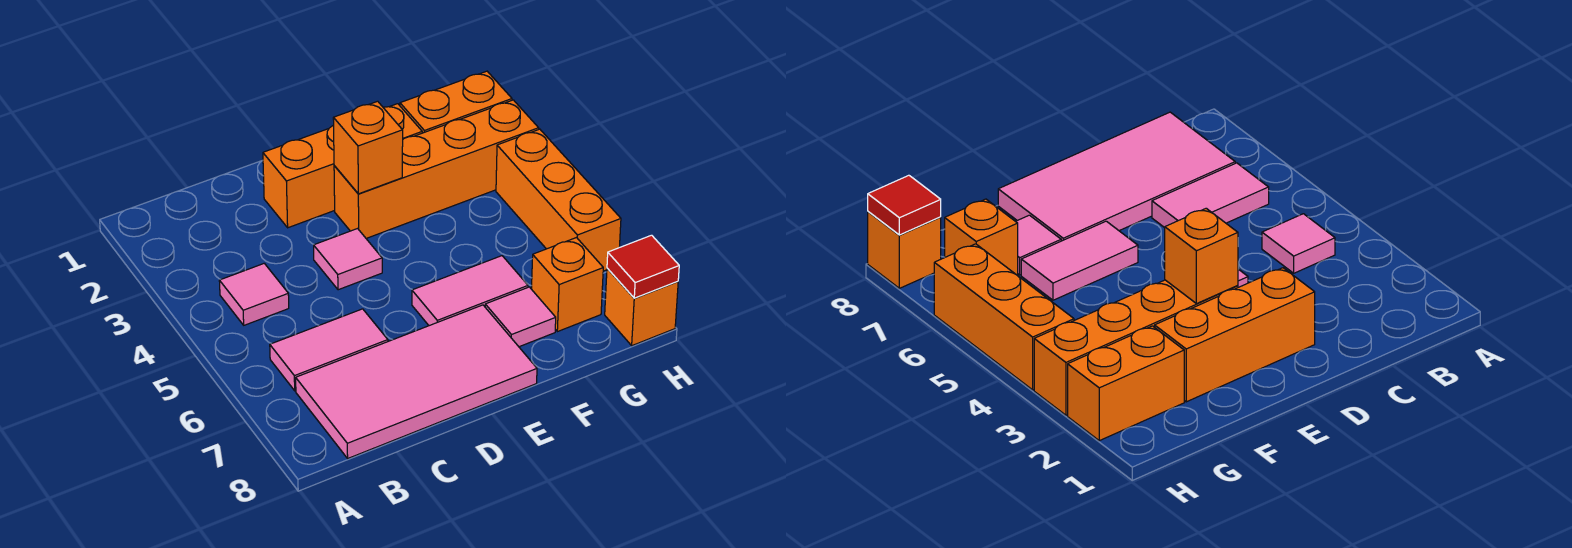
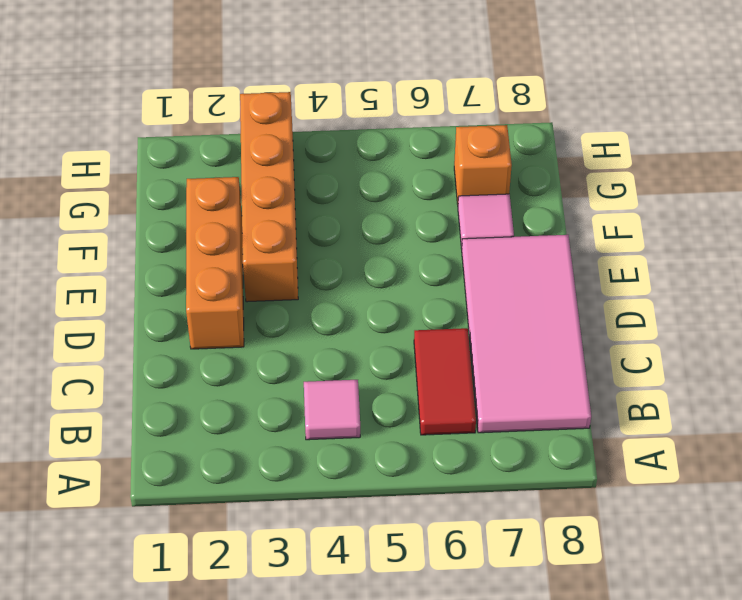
red tile B6:C6 level 1 -> pink tile B6:C6 level 1
none -> pink tile D4 level 1
none -> pink tile E6:F6 level 1
none -> orange brick G2:H2 level 1

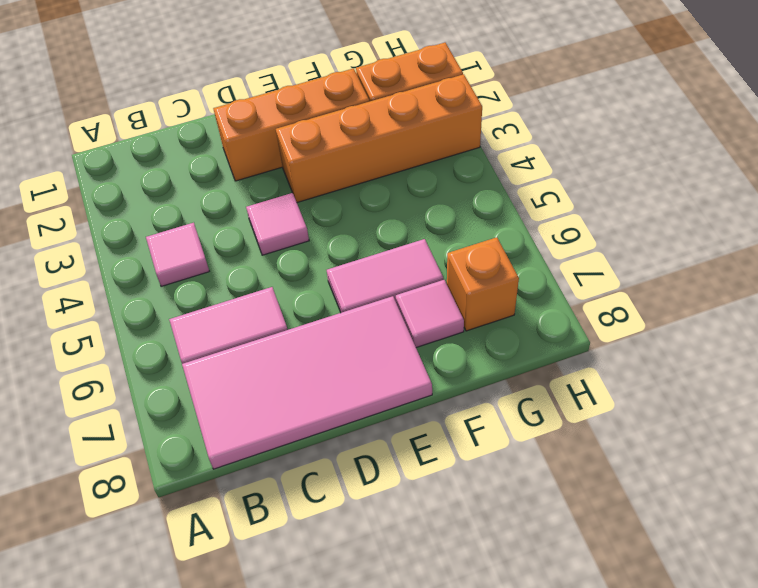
none -> orange brick H4:H6 level 1
none -> orange brick H8 level 1
none -> orange brick E3 level 2

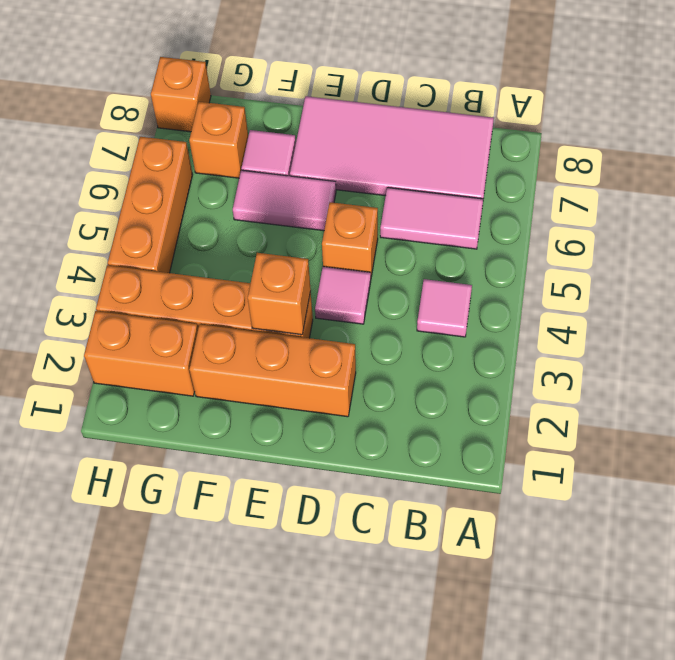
orange brick D5 level 1 -> none
none -> red tile H8 level 2

